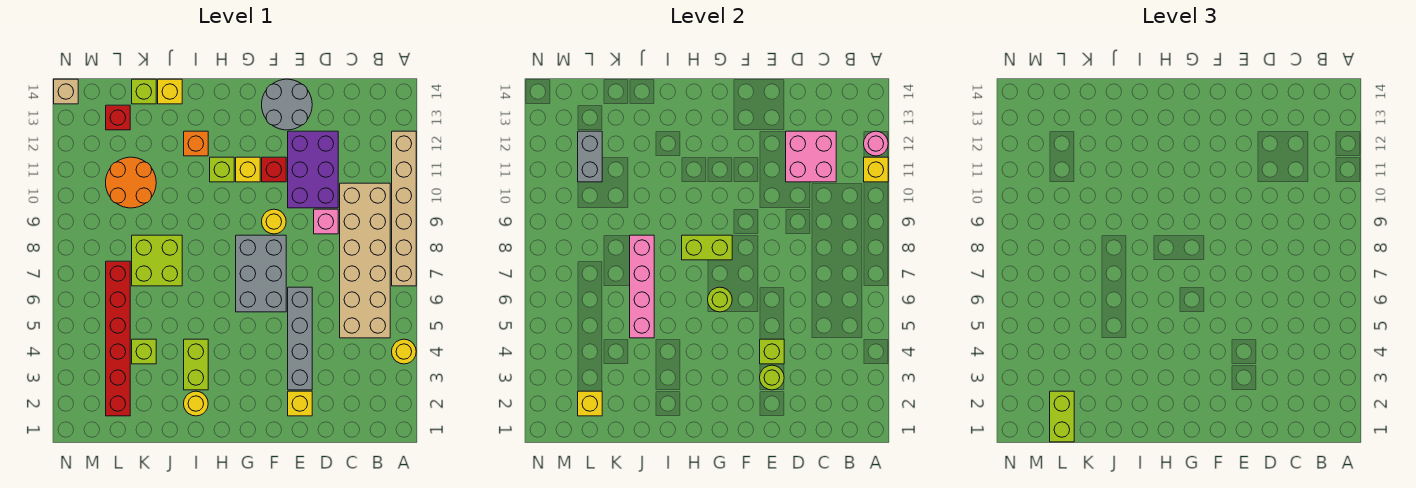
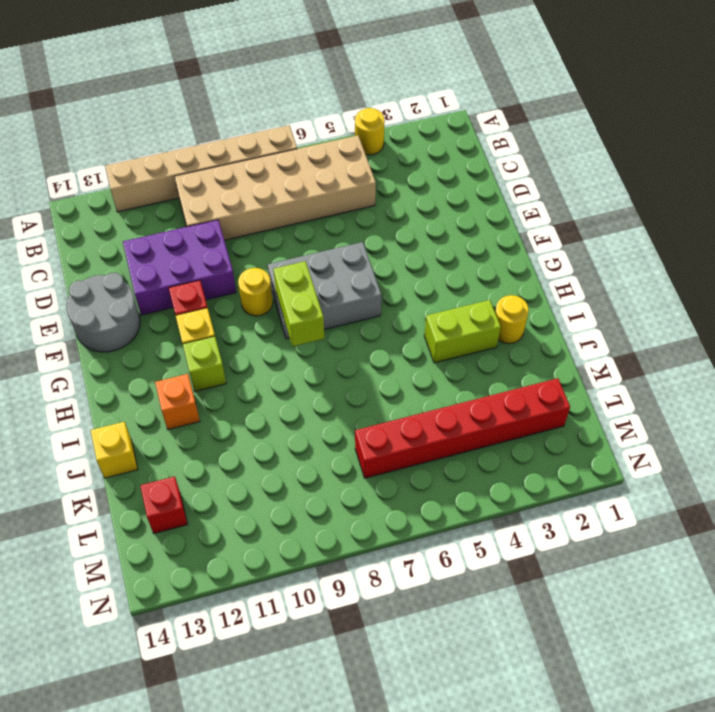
none -> pink brick D9 level 1
none -> yellow brick E2 level 1
none -> grey brick E3:E6 level 1
none -> lime brick J7:K8 level 1

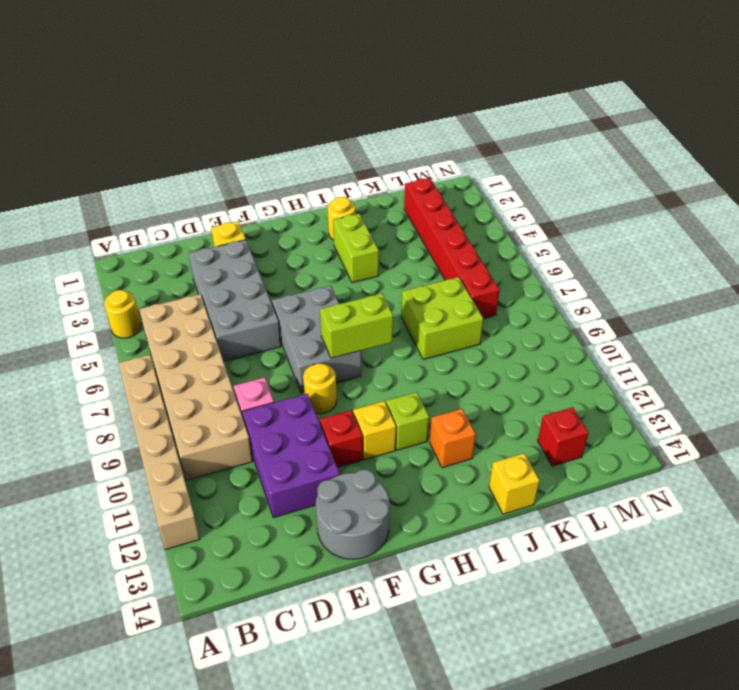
grey brick D3:E6 level 1 -> grey brick E3:E6 level 1
none -> lime brick K4 level 1
none -> orange round brick K10:L11 level 1
none -> lime brick K14 level 1
none -> tan brick N14 level 1

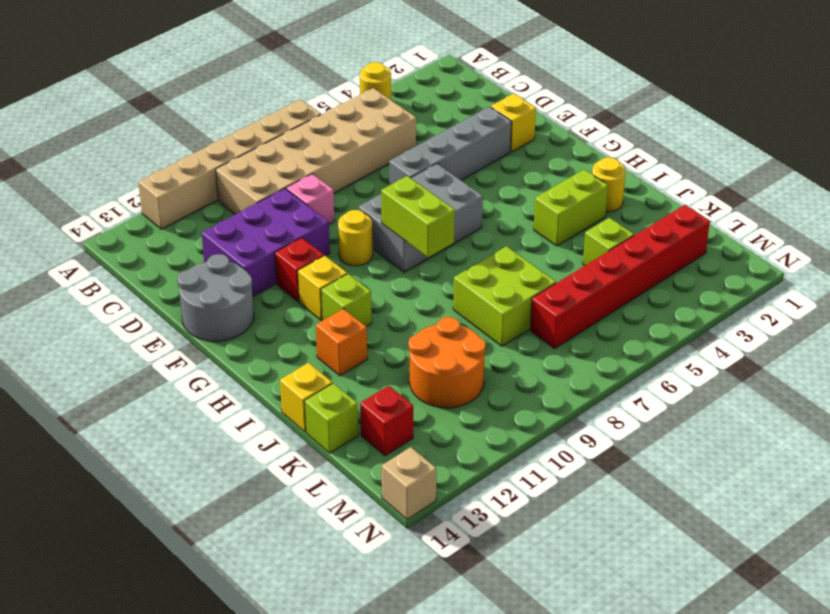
none -> yellow brick A11 level 2
none -> pink round brick A12 level 2
none -> pink brick C11:D12 level 2
none -> lime round brick E3 level 2

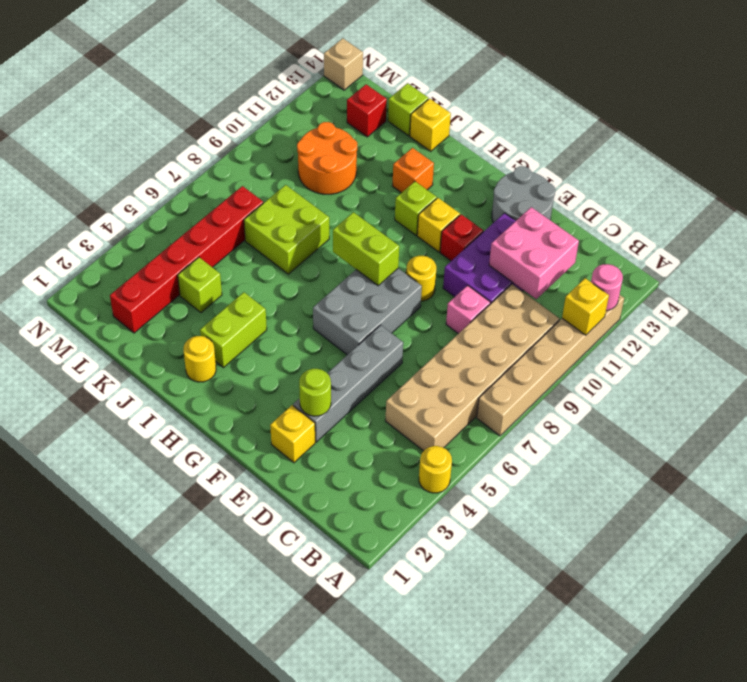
none -> lime brick E4 level 2
none -> lime round brick G6 level 2
none -> pink brick J5:J8 level 2
none -> yellow brick L2 level 2

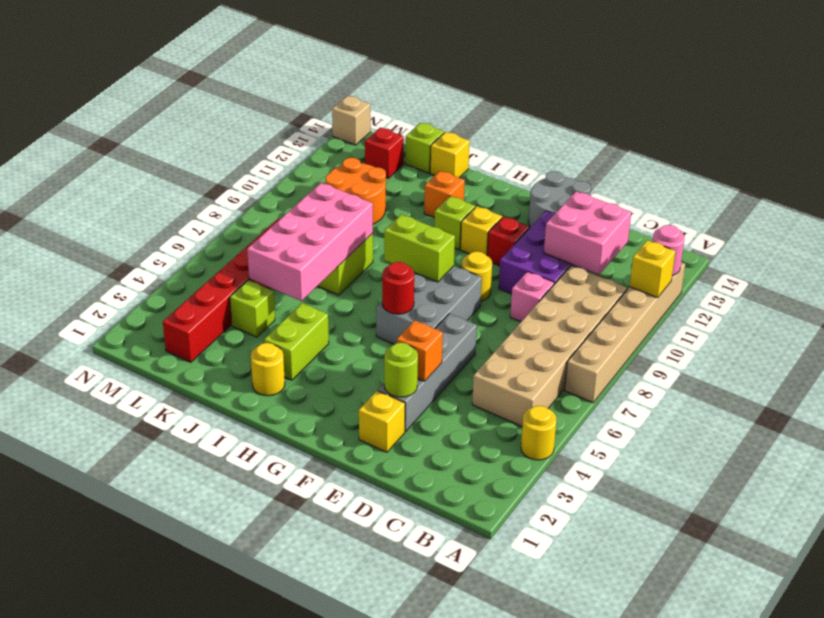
orange brick E4 level 2 -> lime brick E4 level 2
red round brick G6 level 2 -> lime round brick G6 level 2
pink brick J5:K8 level 2 -> pink brick J5:J8 level 2
none -> yellow brick L2 level 2
none -> grey brick L11:L12 level 2
none -> lime brick L1:L2 level 3

